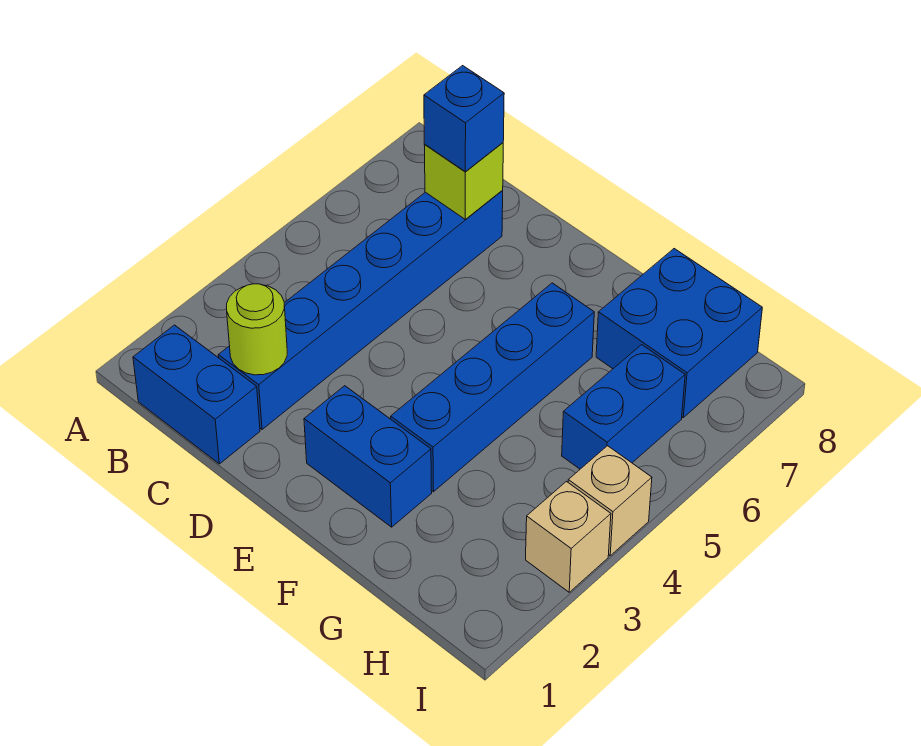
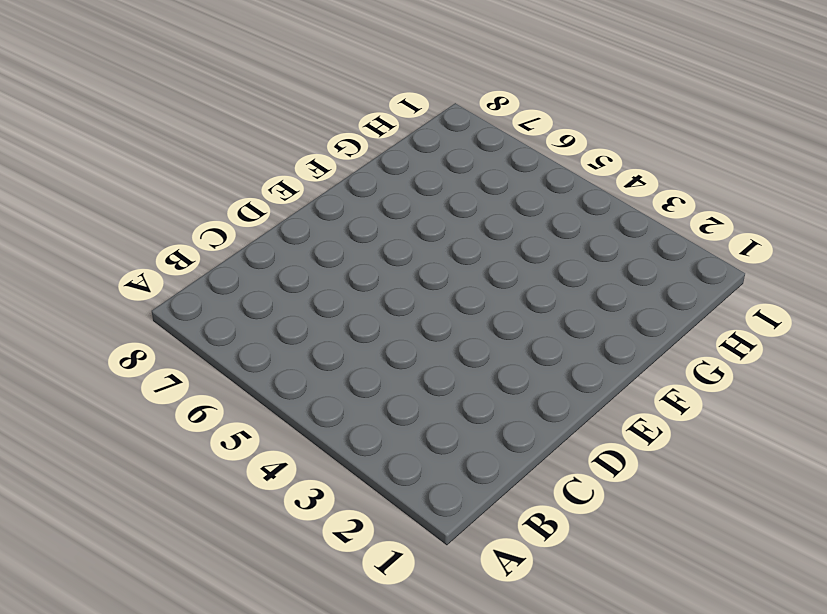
none -> blue brick B1:C1 level 1
none -> blue brick C2:C7 level 1

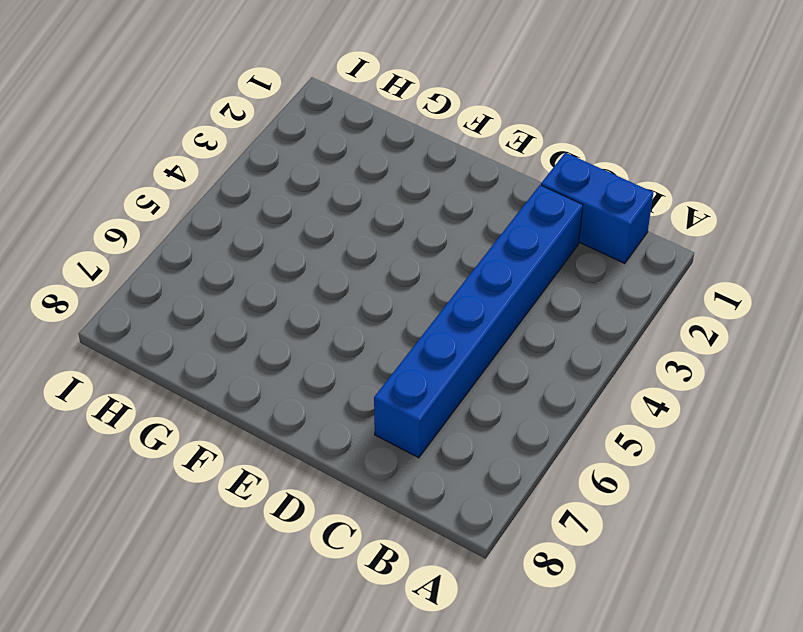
none -> blue brick E2:F2 level 1
none -> blue brick F3:F6 level 1

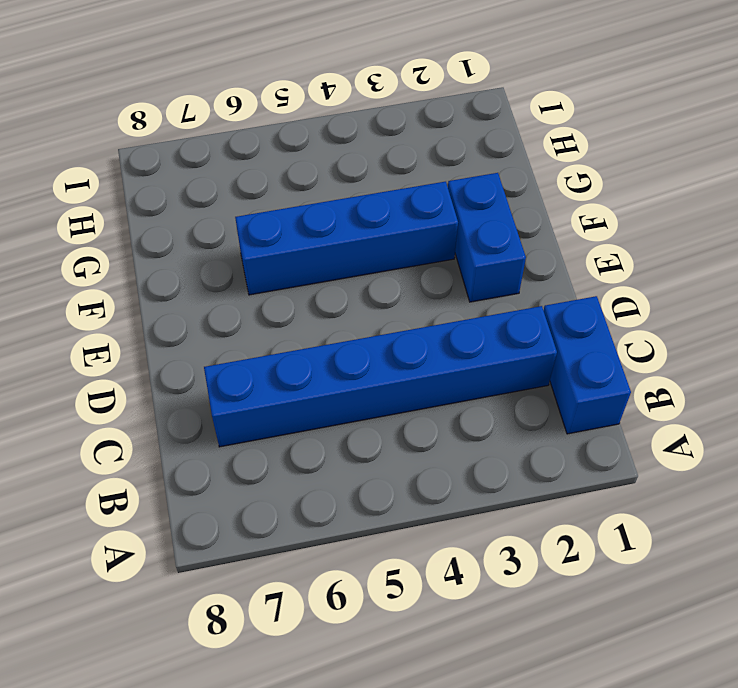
none -> blue brick G7:H8 level 1
none -> blue brick H5:H6 level 1

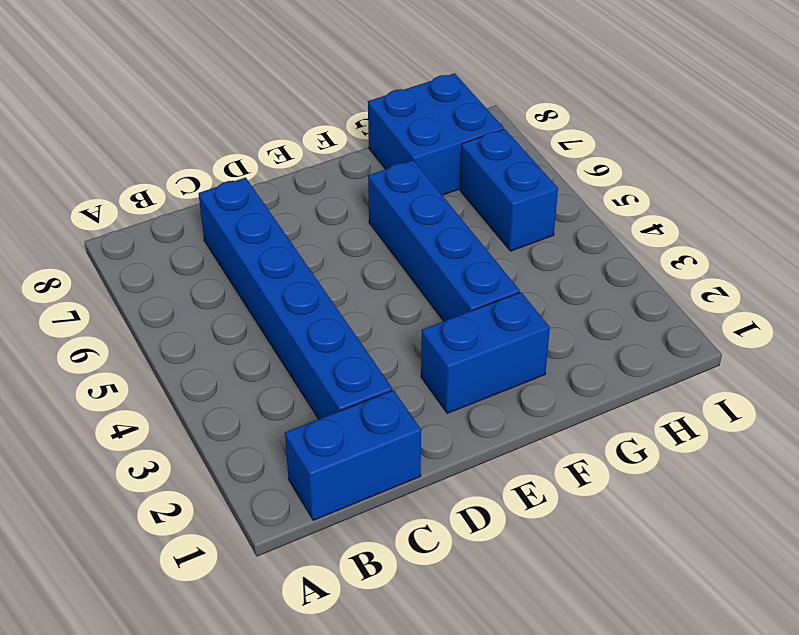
none -> tan brick I3 level 1
none -> tan brick I4 level 1

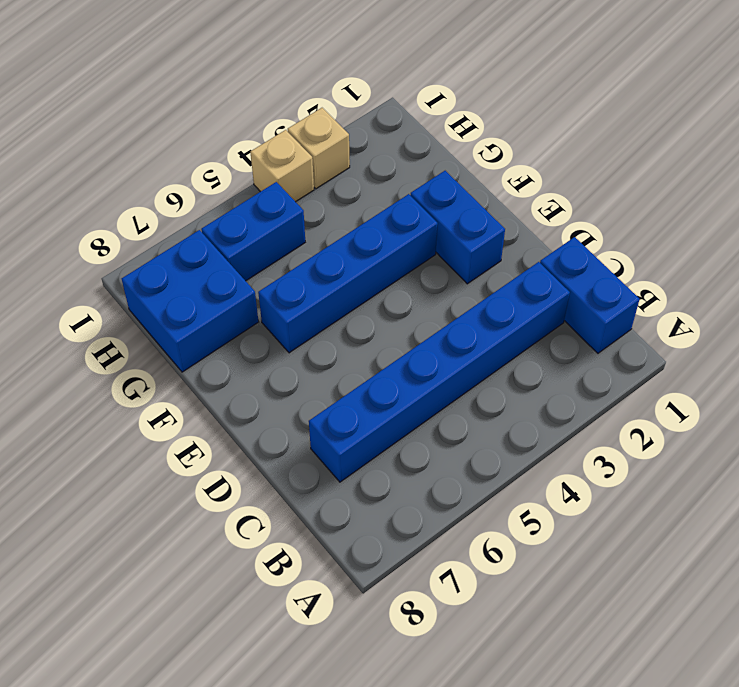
none -> lime round brick C2 level 2
none -> lime brick C7 level 2

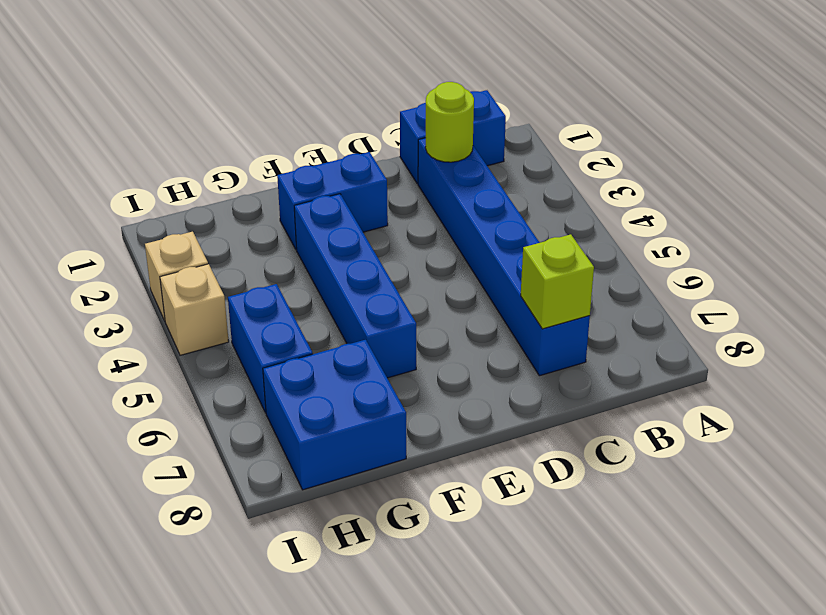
none -> blue brick C7 level 3

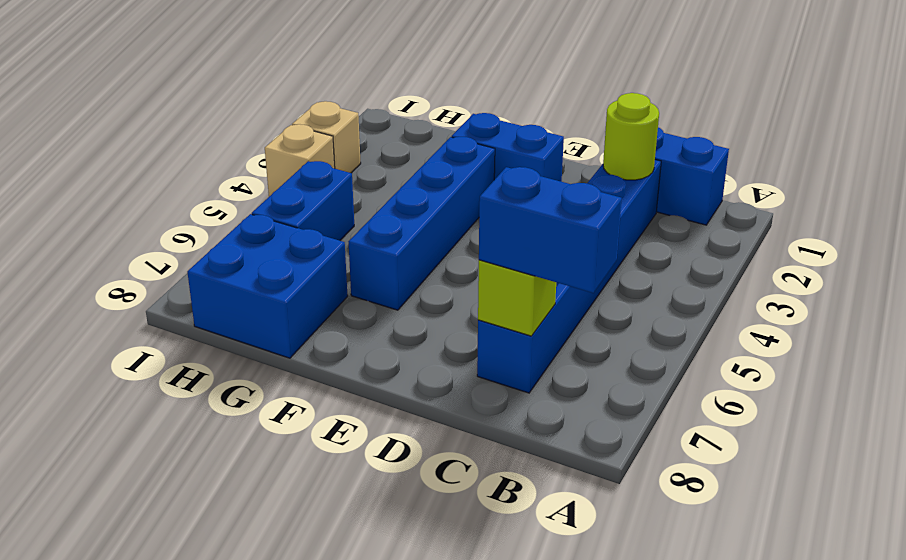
blue brick B7:C7 level 3 -> blue brick C7 level 3

